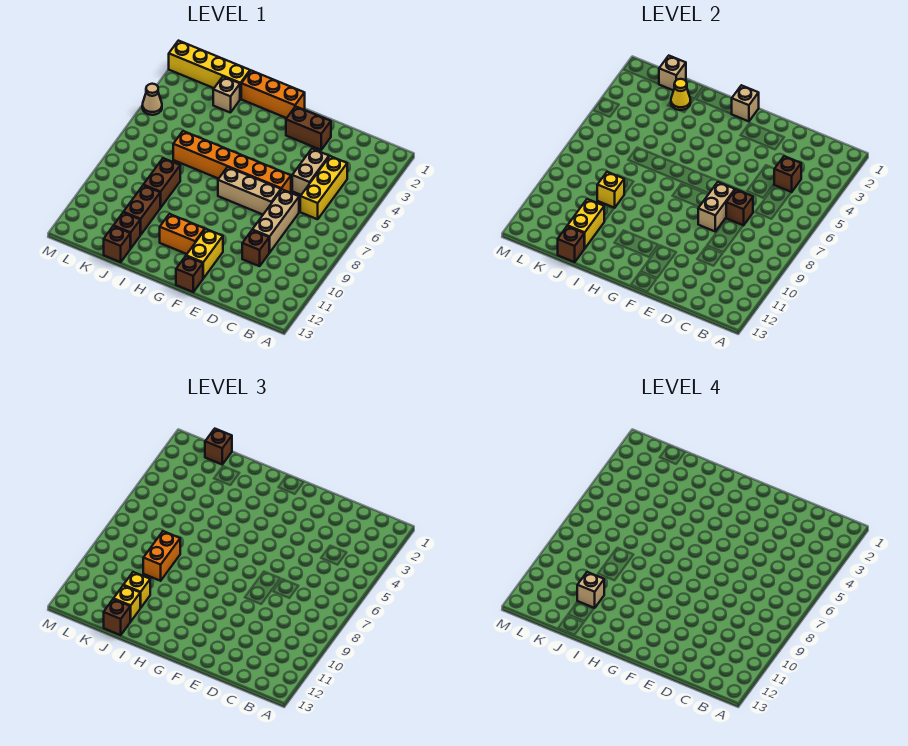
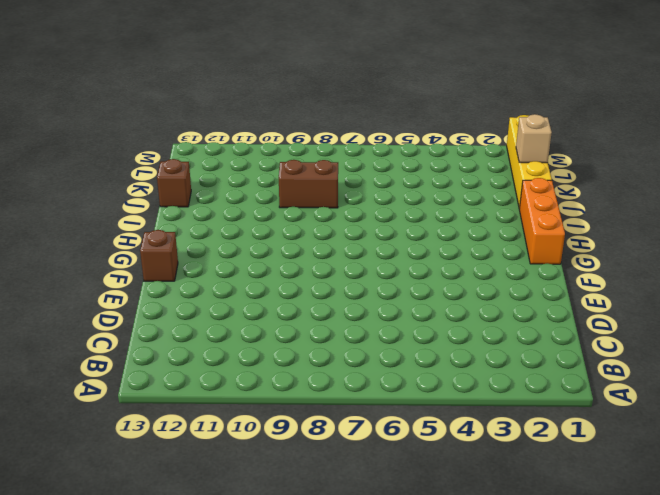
none -> yellow brick C4:C6 level 1
none -> tan brick D4:D5 level 1
none -> tan brick D7:D9 level 1
none -> brown brick D10 level 1

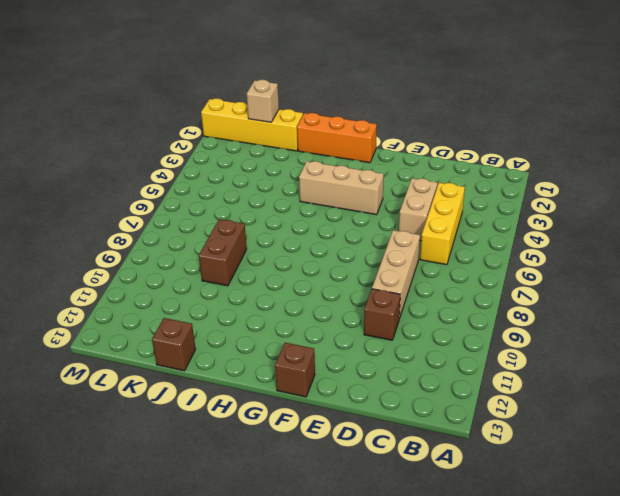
tan brick F4:H4 level 1 -> tan brick E7:G7 level 1
none -> brown brick E2:F2 level 1
none -> orange brick E6:J6 level 1
none -> yellow brick F11:F12 level 1
none -> orange brick G11:H11 level 1

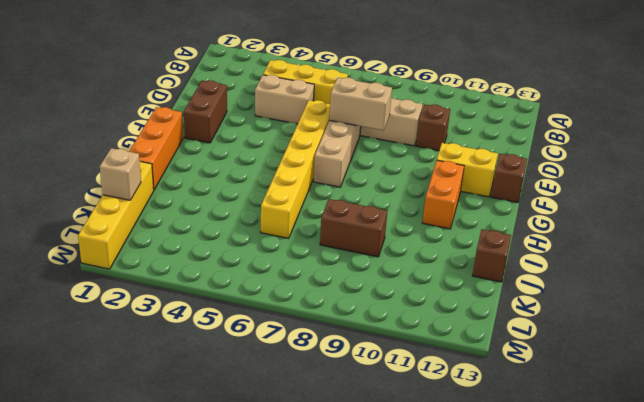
yellow brick E6:J6 level 1 -> orange brick E6:J6 level 1
none -> tan brick J2 level 1
none -> brown brick J10:J11 level 1
none -> brown brick J12 level 1
none -> tan cone M4 level 1

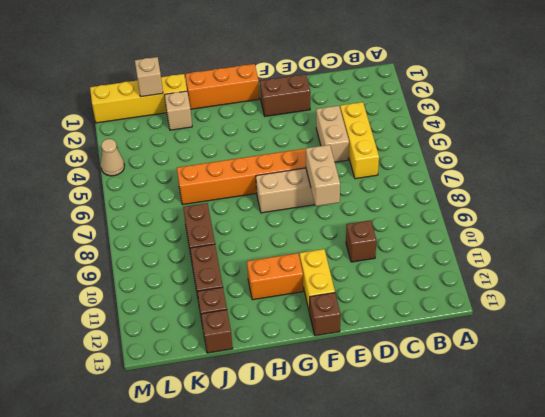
none -> tan brick D7:D9 level 1
none -> brown brick C4 level 2
none -> brown brick D7 level 2
none -> tan brick G1 level 2

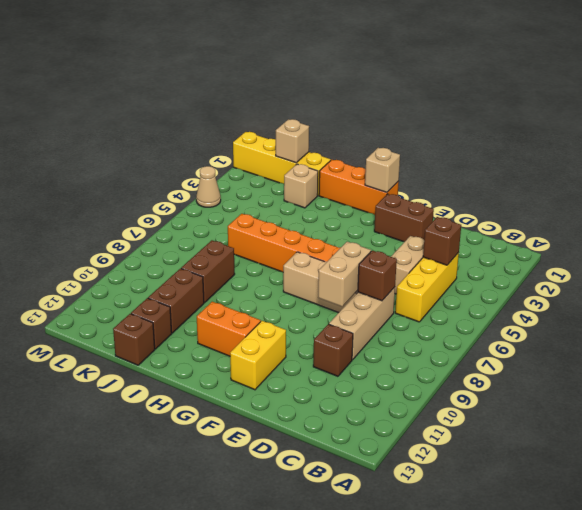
none -> brown brick F13 level 1
none -> yellow cone J2 level 2
none -> yellow brick J9 level 2
none -> yellow brick J11:J12 level 2

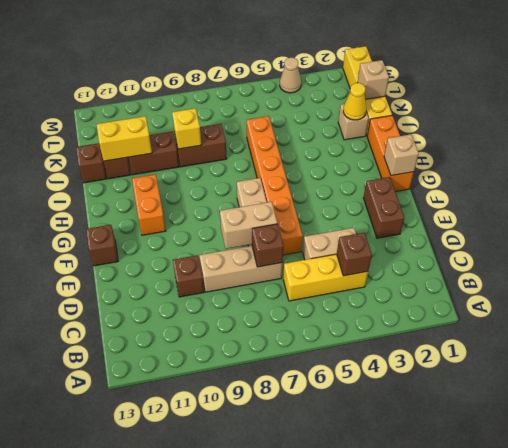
none -> yellow brick F11:F12 level 1
none -> brown brick J13 level 2
none -> orange brick J8:J9 level 3
none -> yellow brick J11 level 3

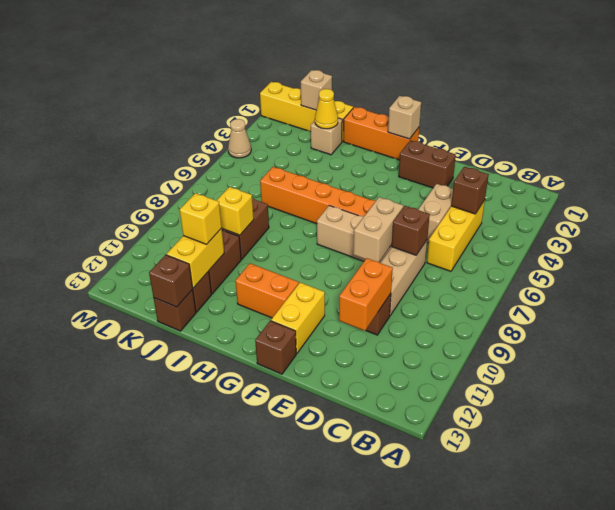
orange brick D10:D11 level 2 -> orange brick J8:J9 level 3
none -> yellow brick J12 level 3
none -> brown brick J13 level 3
none -> brown brick K1 level 3
none -> tan brick J11 level 4

